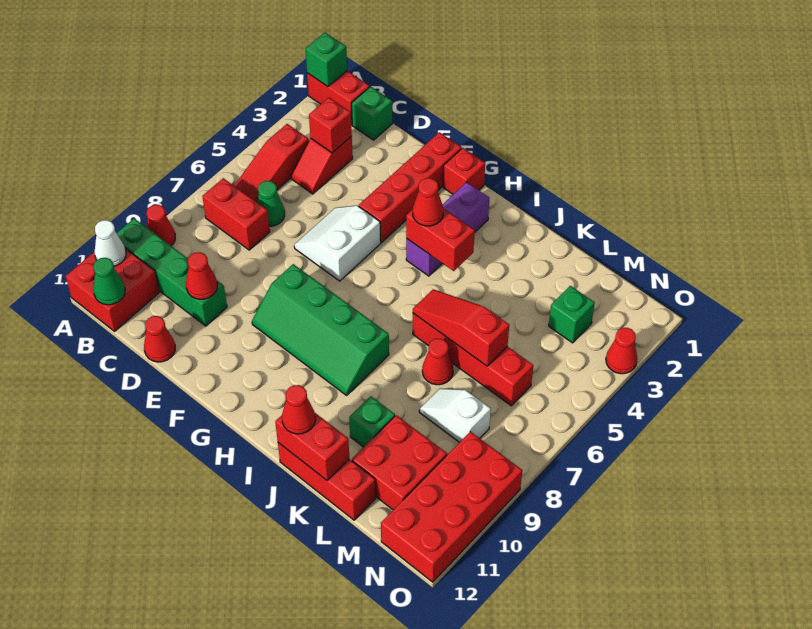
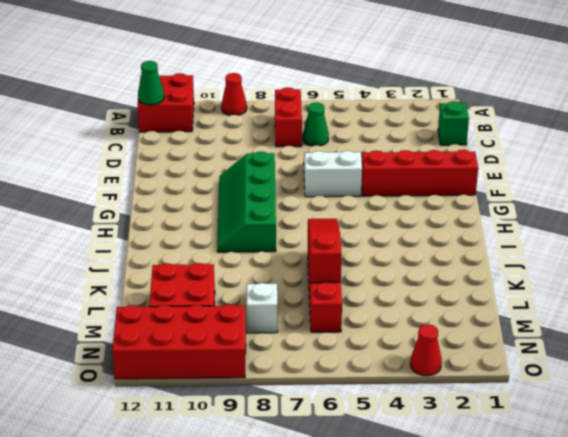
none -> red brick A1:B1 level 1
none -> green brick A10:D10 level 1
none -> red slope B4:B6 level 1 top 4
none -> red slope C3:C4 level 1 top 3

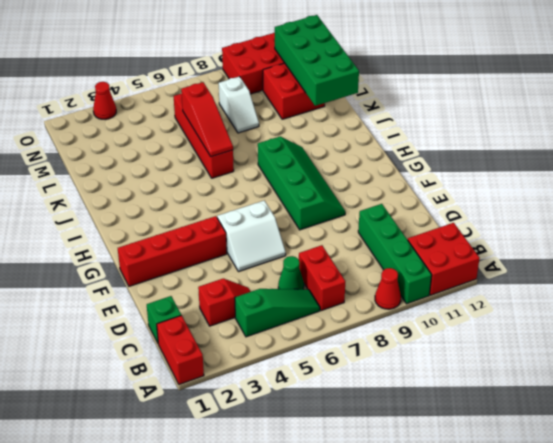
green slope B4:B6 level 1 top 4 -> red slope B4:B6 level 1 top 4
green brick K11:N12 level 2 -> red brick J12:K12 level 2
none -> red cone D12 level 1
none -> red brick G1 level 1
none -> purple brick H2:H4 level 1
none -> red brick J12:L12 level 1

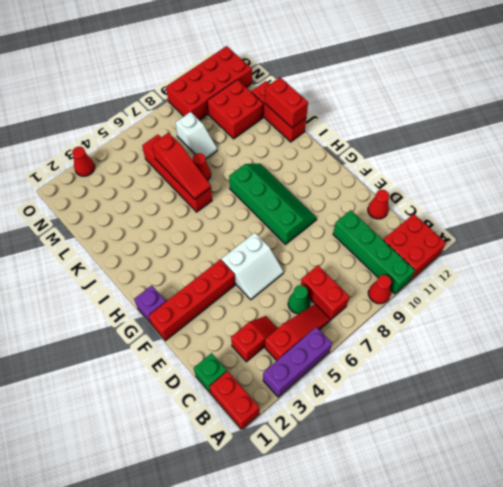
purple brick A3:A5 level 1 -> purple brick H2:H4 level 1
purple brick G1 level 1 -> red brick G1 level 1
none -> green brick K10 level 1
none -> green brick M3 level 1
none -> green brick A1 level 2
none -> white cone A11 level 2

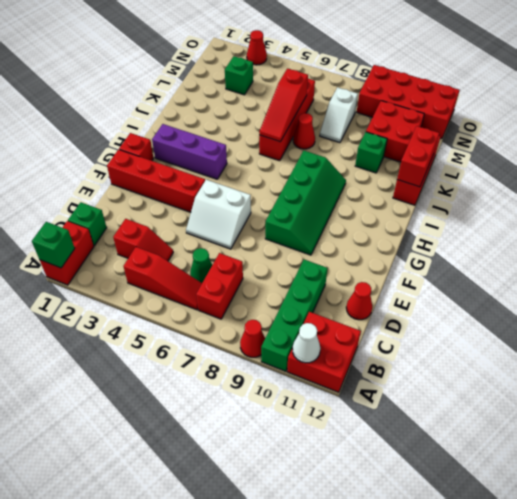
none -> green cone B12 level 2
none -> red brick C3 level 2
none -> red cone D10 level 2
none -> red brick H4:I4 level 2

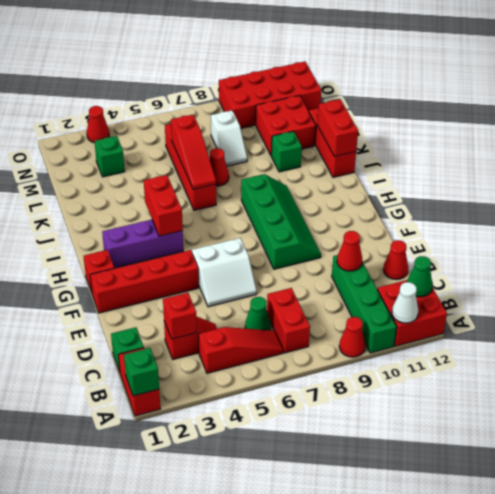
none -> red cone H4 level 3
none -> red cone J12 level 3

